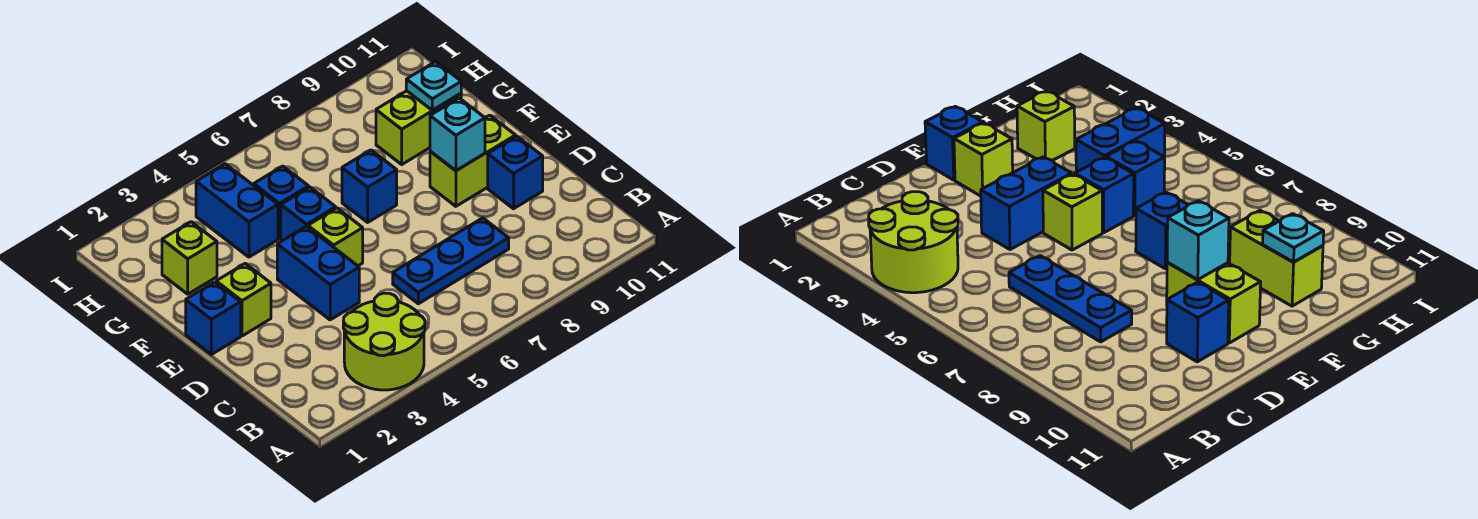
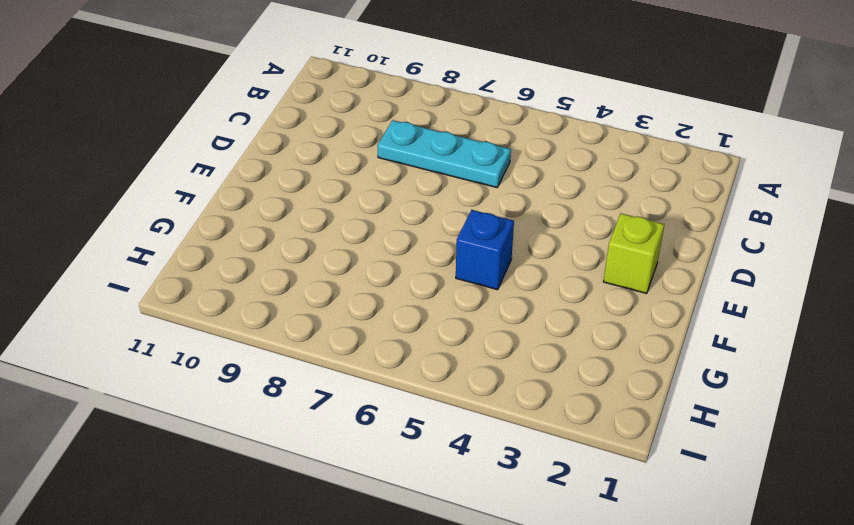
cyan plate C6:C8 level 1 -> blue plate C6:C8 level 1
none -> lime round brick A3:B4 level 1
none -> blue brick D4:E4 level 1
none -> blue brick D10 level 1

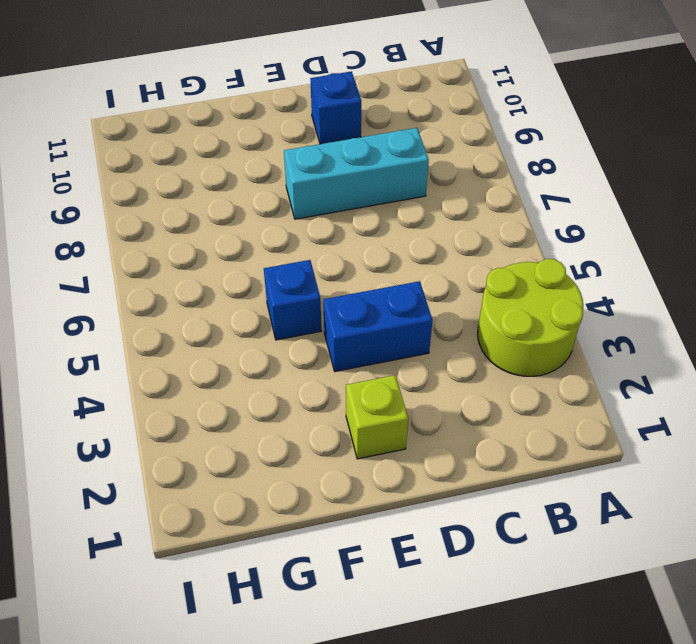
cyan brick C8:E8 level 1 -> blue plate C6:C8 level 1
none -> blue brick E1 level 1
none -> lime brick E5 level 1
none -> lime brick E9:E10 level 1

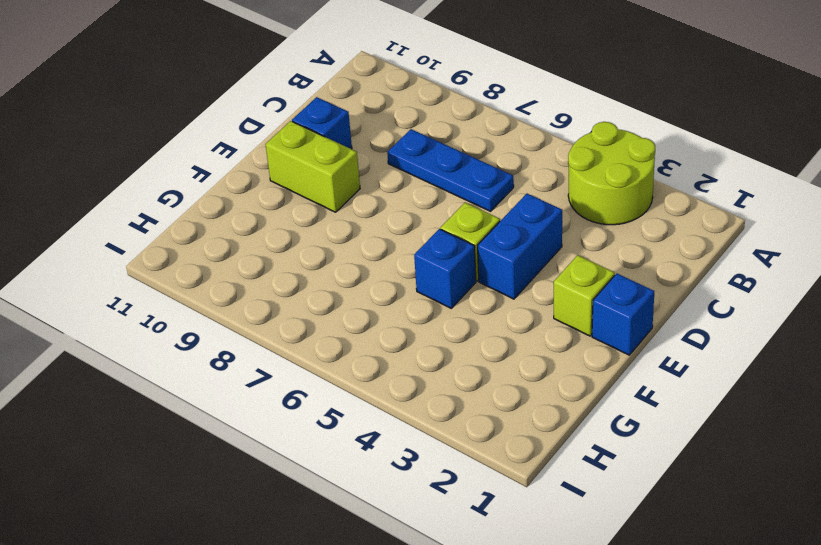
none -> blue brick F7 level 1
none -> lime brick G2 level 1
none -> blue brick G4:H4 level 1

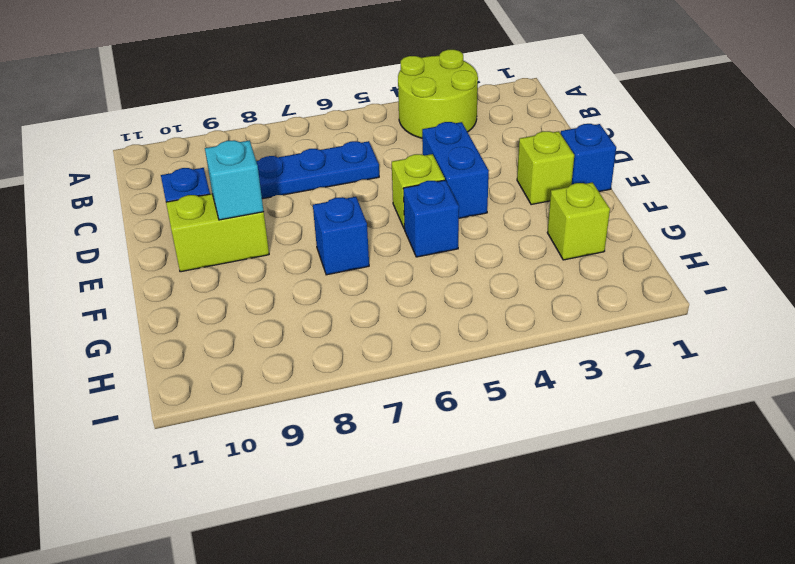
none -> blue brick G4:H4 level 1
none -> blue brick G5 level 1
none -> lime brick G9:G10 level 1

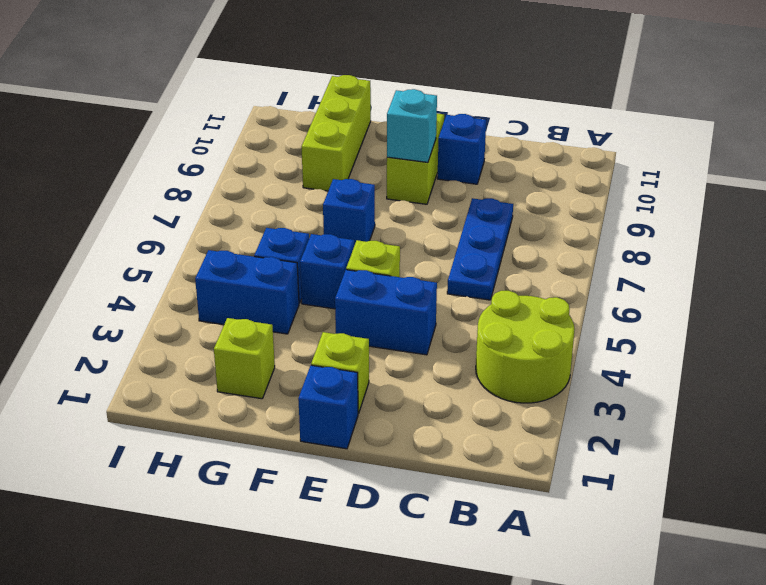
lime brick G9:G11 level 1 -> lime brick G9:G10 level 1
none -> cyan plate G10 level 2

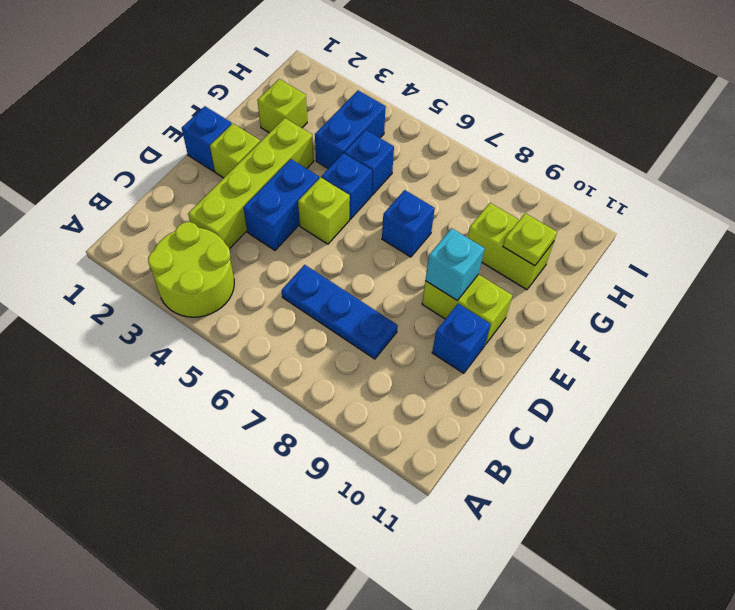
lime brick C3:F3 level 1 -> none
lime plate G10 level 2 -> cyan plate G10 level 2

